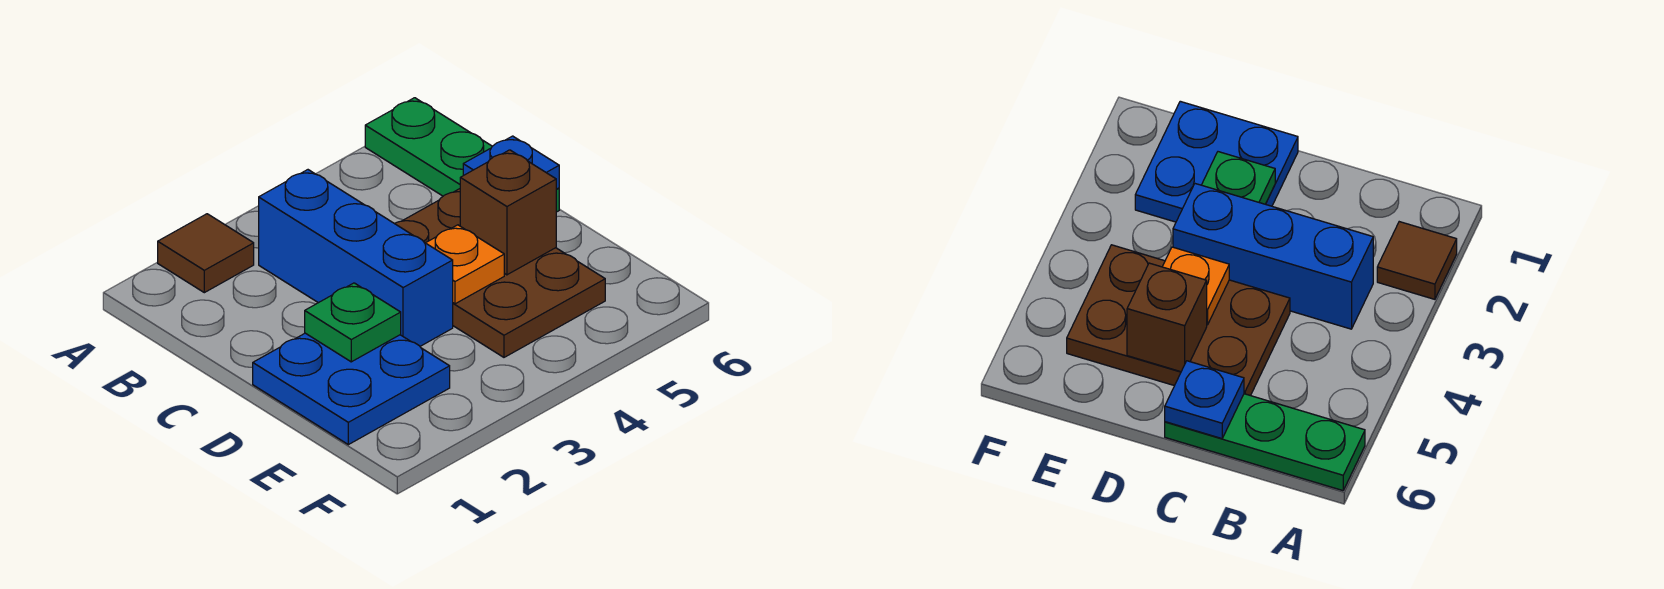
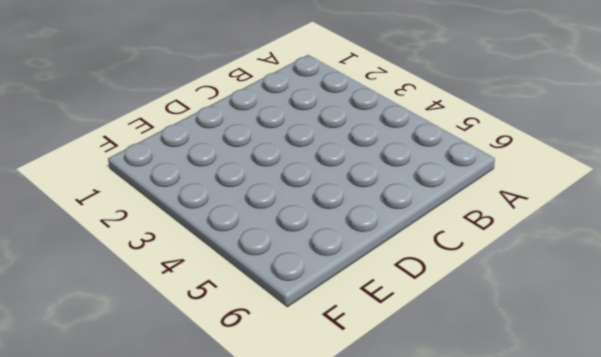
none -> brown tile A2 level 1
none -> green plate A6:C6 level 1

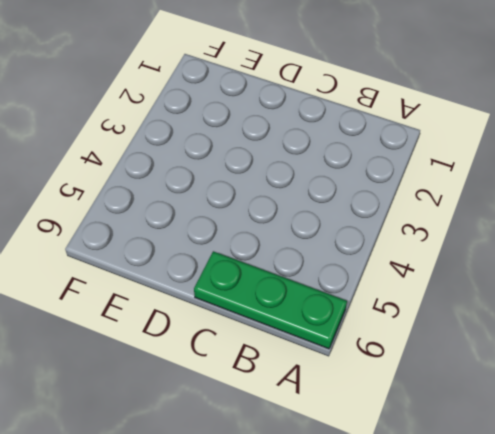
none -> brown tile A2 level 1
none -> blue brick B3:D3 level 1

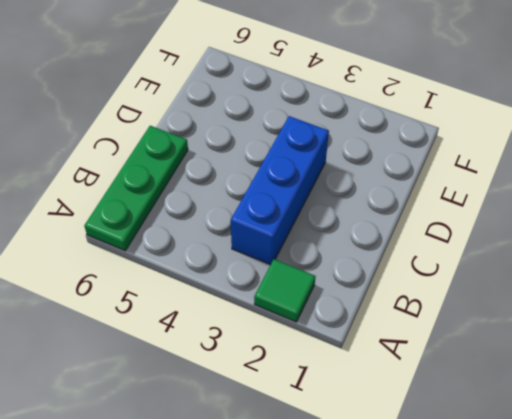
green tile A2 level 1 -> brown tile A2 level 1
none -> brown plate C4:E5 level 1
none -> blue plate D1:E2 level 1

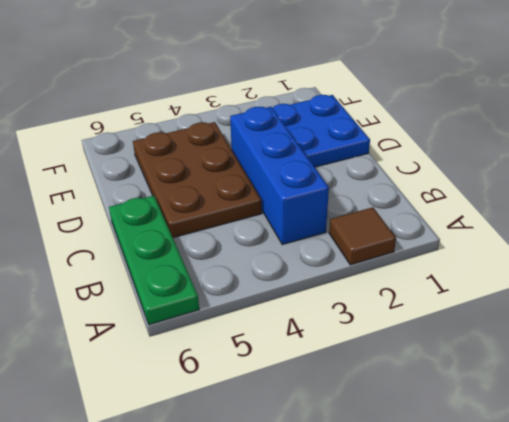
none -> blue plate C6 level 2
none -> green plate D2 level 2

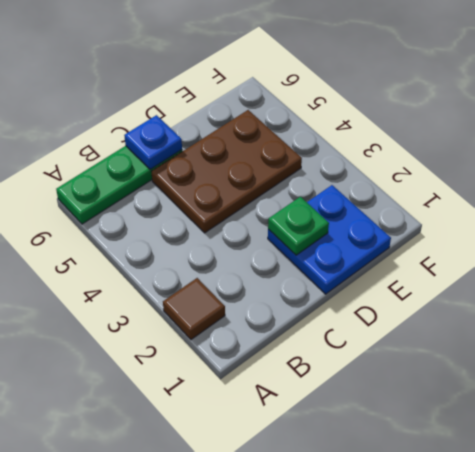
none -> blue brick B3:D3 level 1
none -> orange plate D4 level 2

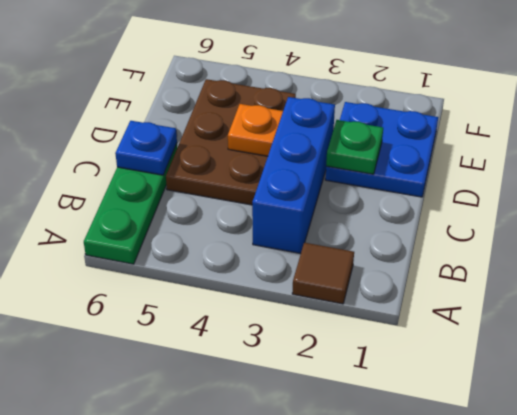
none -> brown brick D5 level 2

